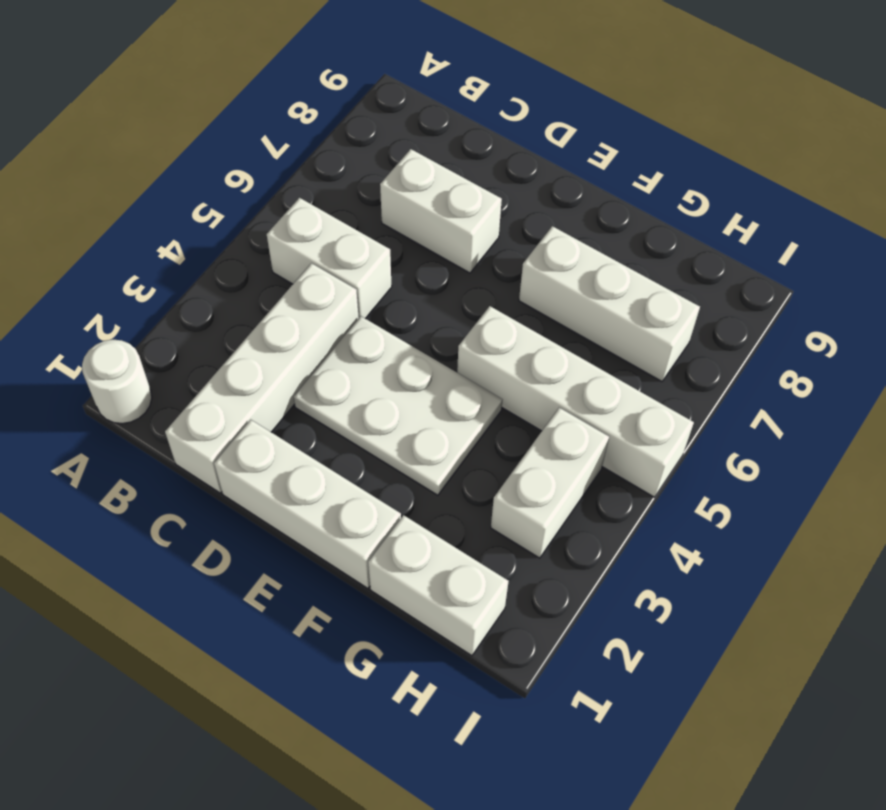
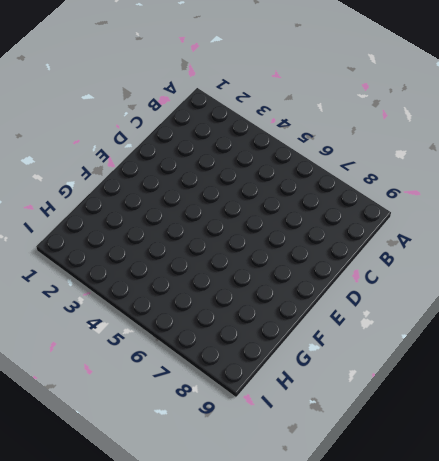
none -> white round brick A1 level 1
none -> white brick B5:C5 level 1

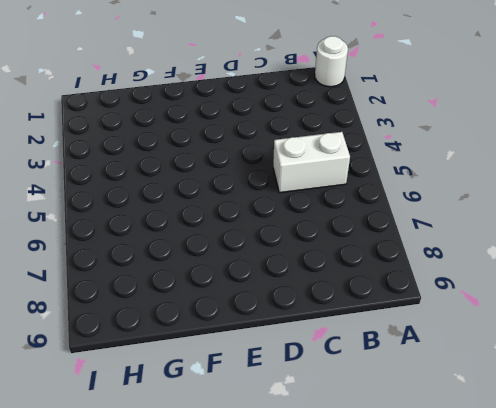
none -> white brick C1:C4 level 1
none -> white brick C7:D7 level 1

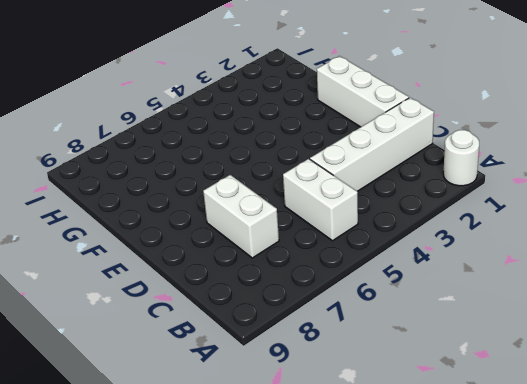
none -> white plate D3:F4 level 1
none -> white brick F5:I5 level 1

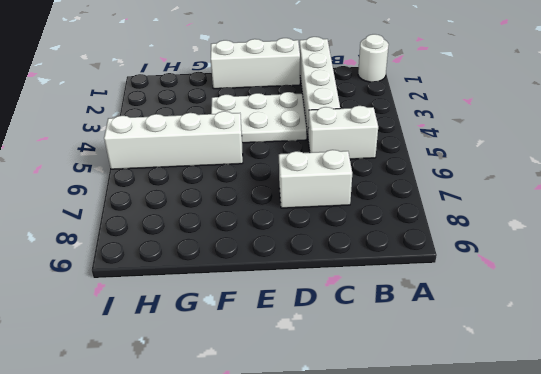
none -> white brick F7:H7 level 1
none -> white brick G1:H1 level 1

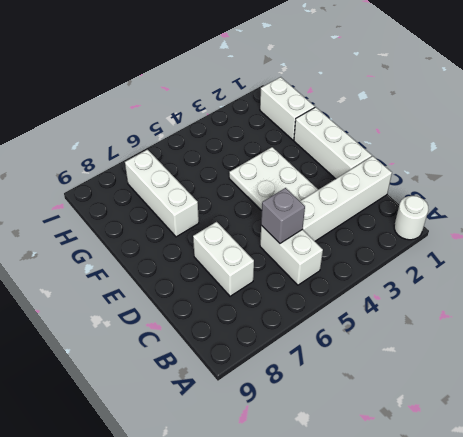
grey brick C5 level 2 -> none
none -> white brick F5:I5 level 1
none -> white brick H3:H4 level 1

